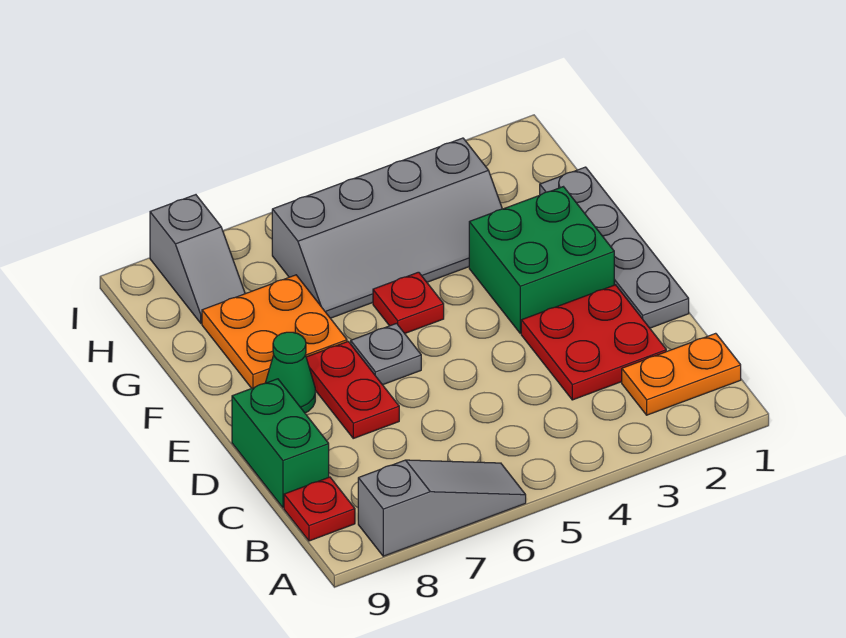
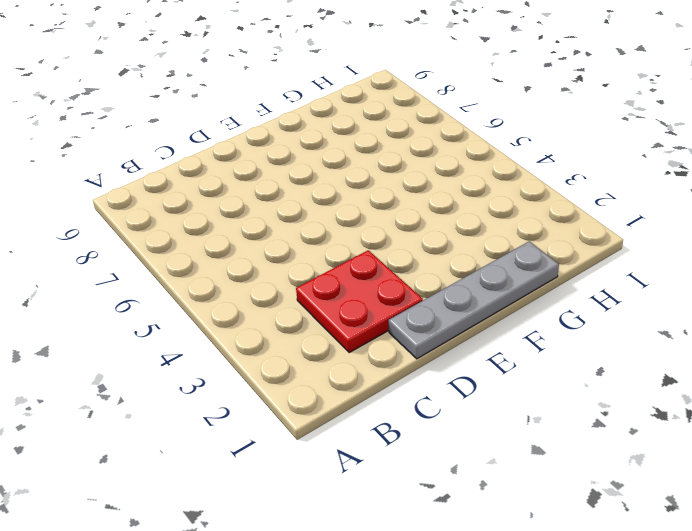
none -> grey slope A6:A8 level 1 top 8
none -> orange plate B1:B2 level 1
none -> red plate B9 level 1

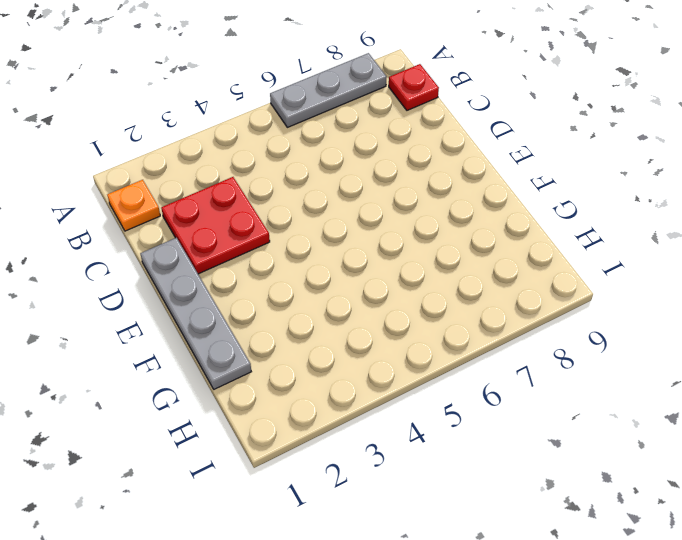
grey plate A6:A8 level 1 -> grey slope A6:A8 level 1 top 8
orange plate B1 level 1 -> orange plate B1:B2 level 1
none -> green brick C9:D9 level 1
none -> red plate D7:E7 level 1
none -> green brick E2:F3 level 1

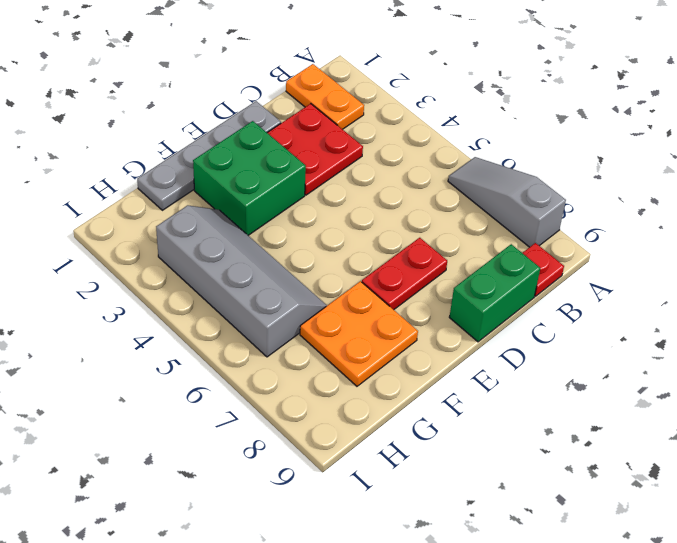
none -> grey plate E6 level 1
none -> green cone E8 level 1
none -> red plate F5 level 1

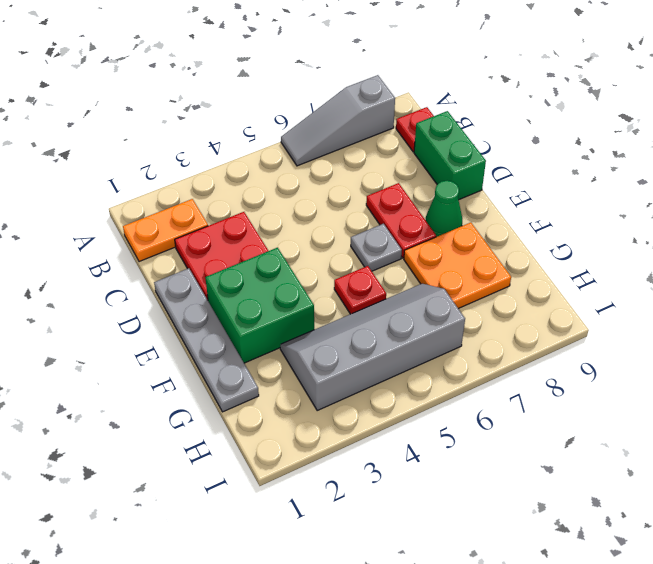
none -> grey slope H8:I8 level 1 top I

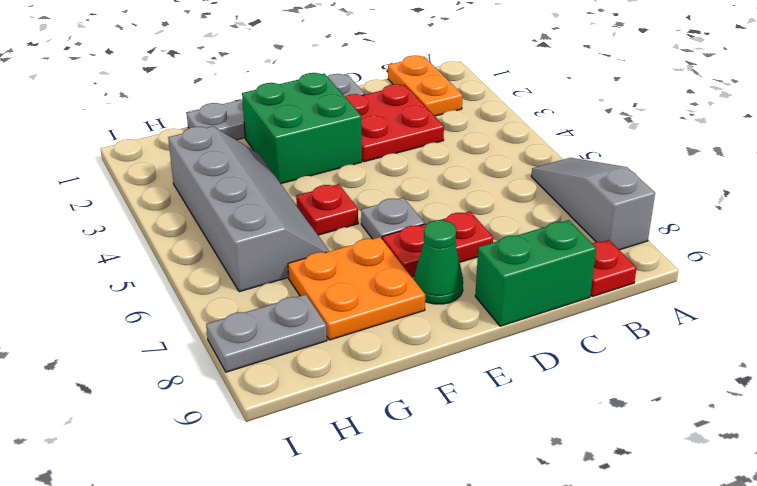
grey plate H8:I8 level 1 -> grey slope H8:I8 level 1 top I

